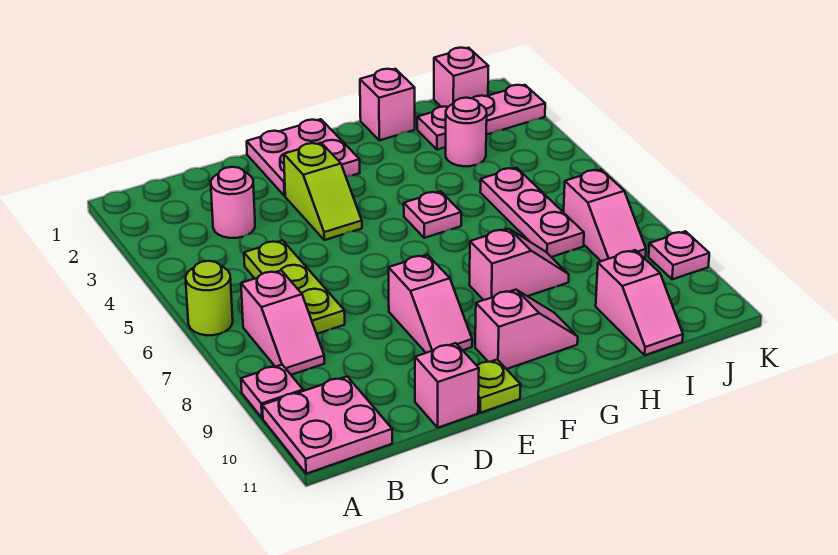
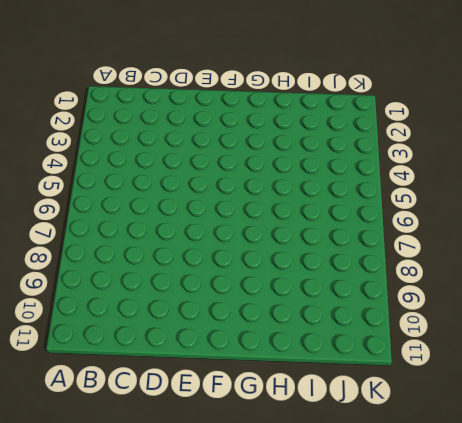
none -> lime round brick A6 level 1
none -> pink plate A9 level 1
none -> pink plate A10:B11 level 1

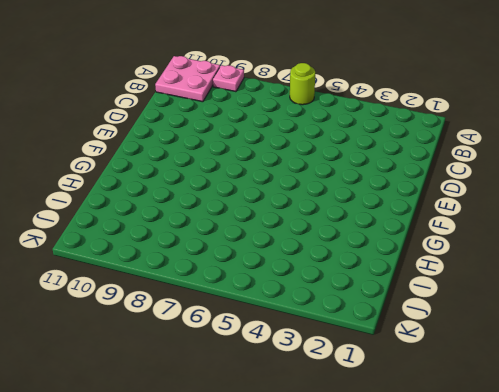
none -> pink slope B7:B8 level 1 top 7
none -> pink round brick C3 level 1
none -> lime plate C5:C7 level 1

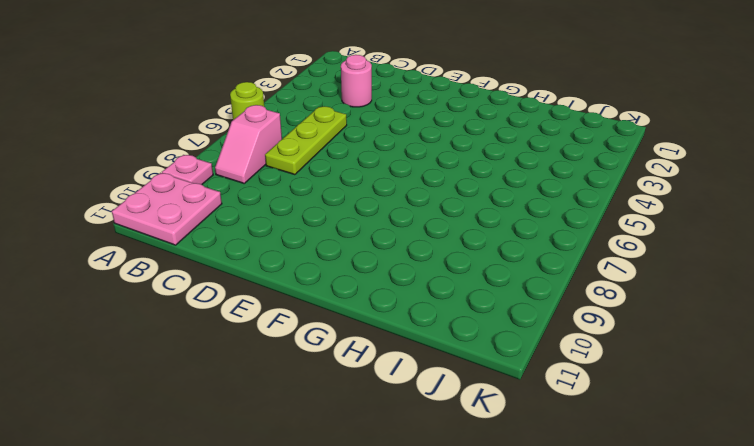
none -> pink brick D11 level 1
none -> pink plate E1:F2 level 1
none -> lime slope E3:E4 level 1 top 3

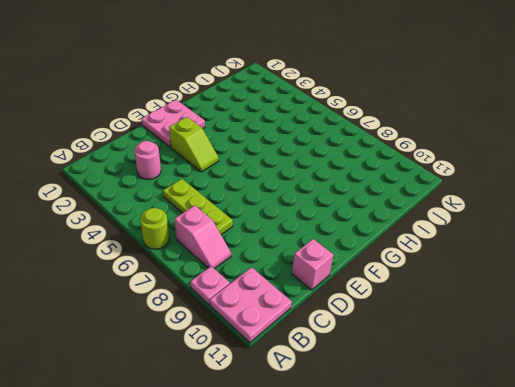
none -> pink slope E8:E9 level 1 top 8
none -> lime plate E11 level 1
none -> pink slope F10:G10 level 1 top F

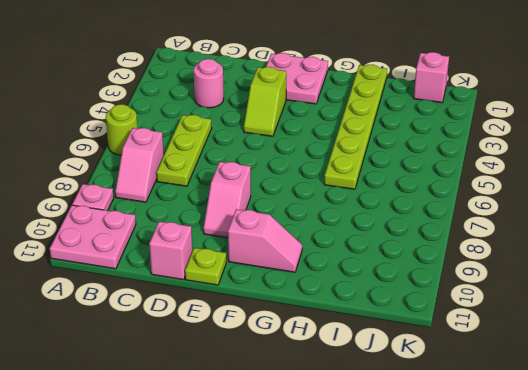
lime plate H1:H6 level 1 -> pink brick H1 level 1
none -> pink plate G5 level 1
none -> pink slope G8:H8 level 1 top G
none -> pink plate I2:K2 level 1

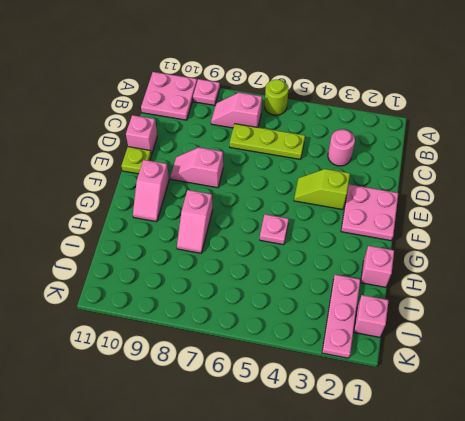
none -> pink round brick I3 level 1
none -> pink plate I5:I7 level 1
none -> pink slope I10:I11 level 1 top 10

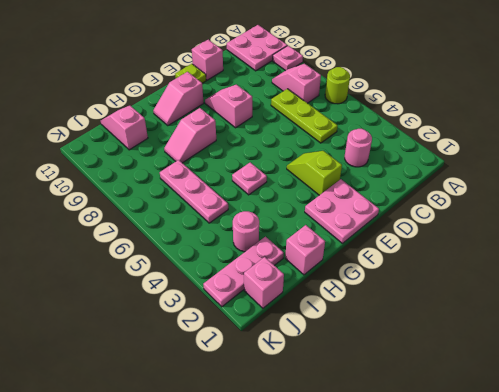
none -> pink slope J7:J8 level 1 top 7
none -> pink plate K9 level 1

